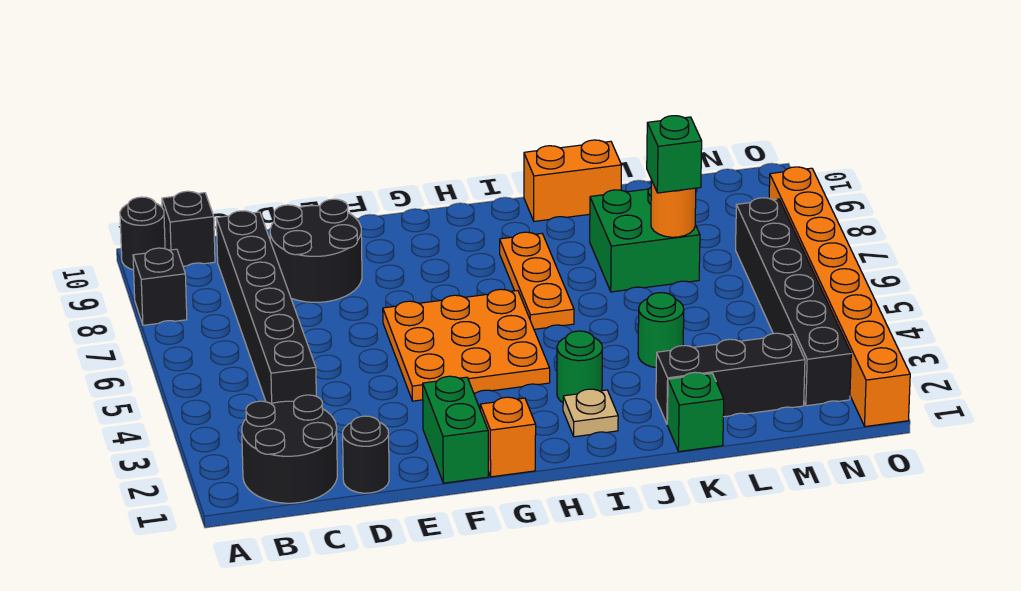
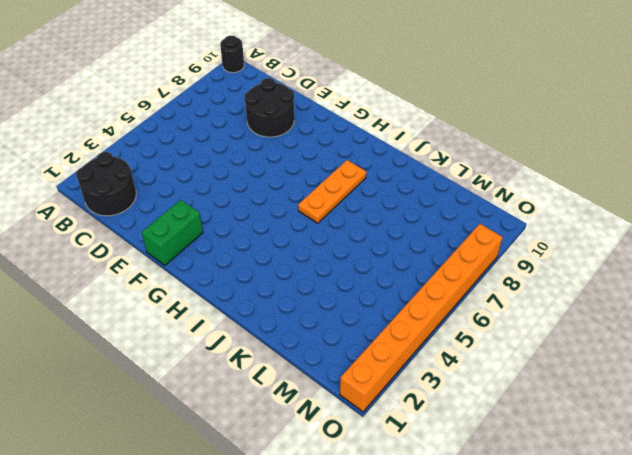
none -> black brick A8 level 1
none -> black brick B10 level 1
none -> black brick C4:C9 level 1

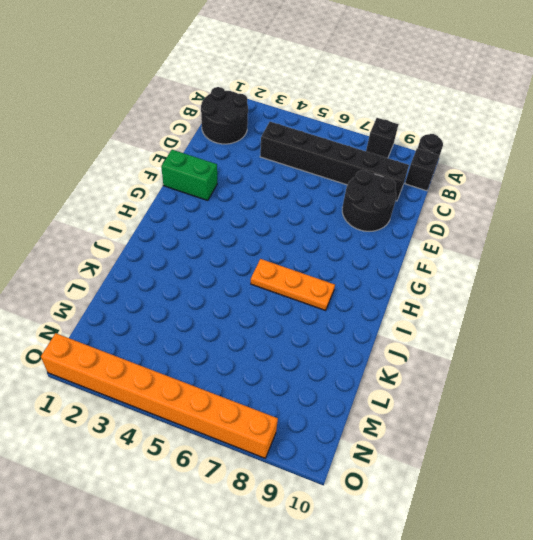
none -> black round brick D1 level 1
none -> orange plate F4:H6 level 1
none -> orange brick G1 level 1

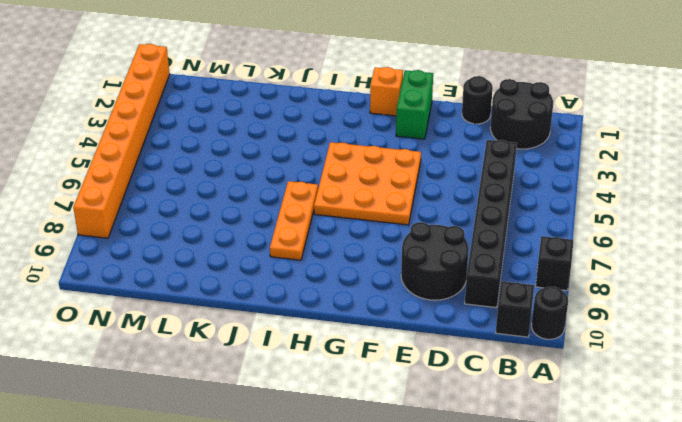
none -> tan plate I2 level 1
none -> green round brick I3 level 1
none -> orange brick J10:K10 level 1

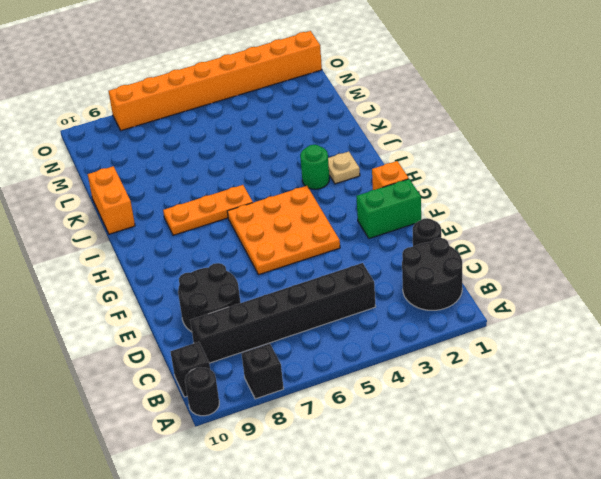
none -> green brick K1 level 1
none -> black brick K2:M2 level 1
none -> green round brick K4 level 1

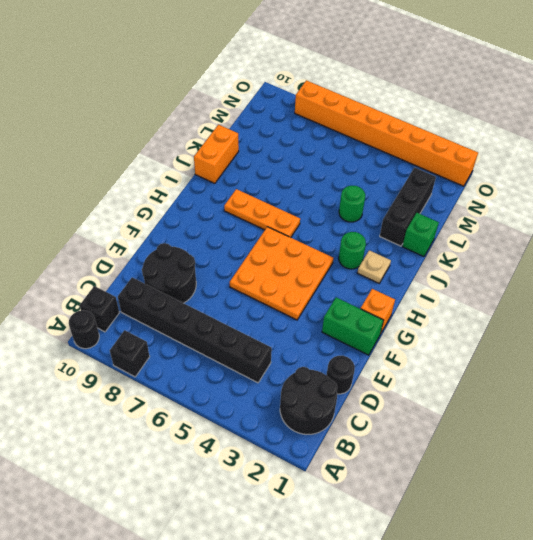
none -> green brick K7:L8 level 1
none -> black brick N2:N7 level 1
none -> orange round brick L7 level 2

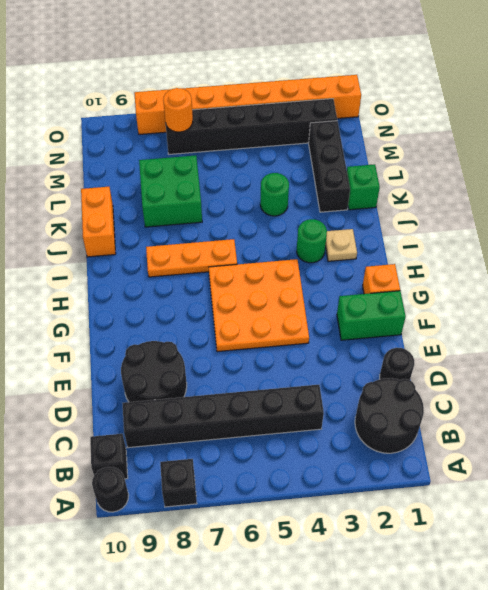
orange round brick N7 level 2 -> orange round brick L7 level 2
none -> green brick L7 level 3

